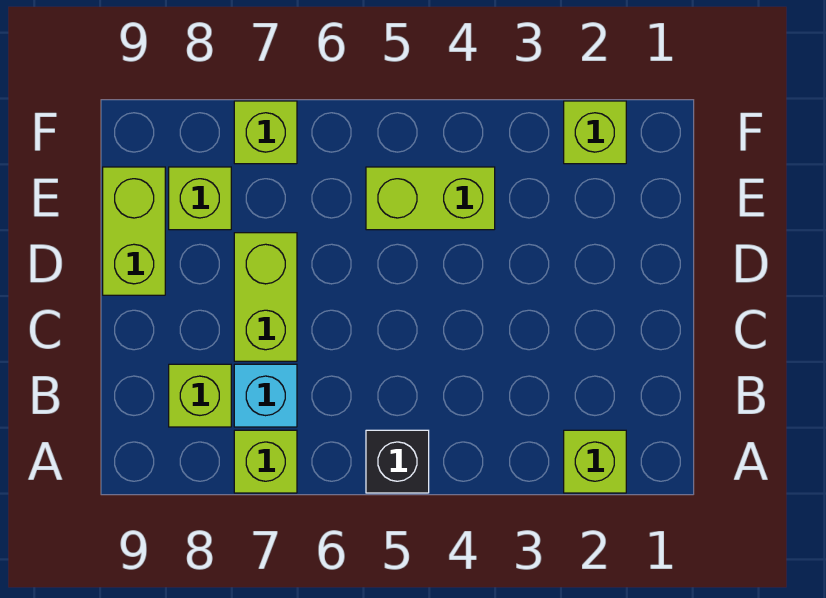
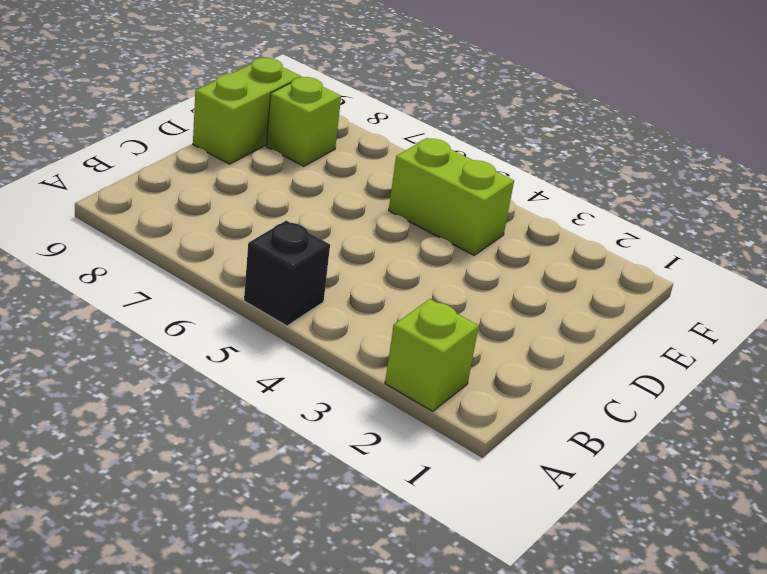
none -> lime brick A7 level 1
none -> cyan brick B7 level 1

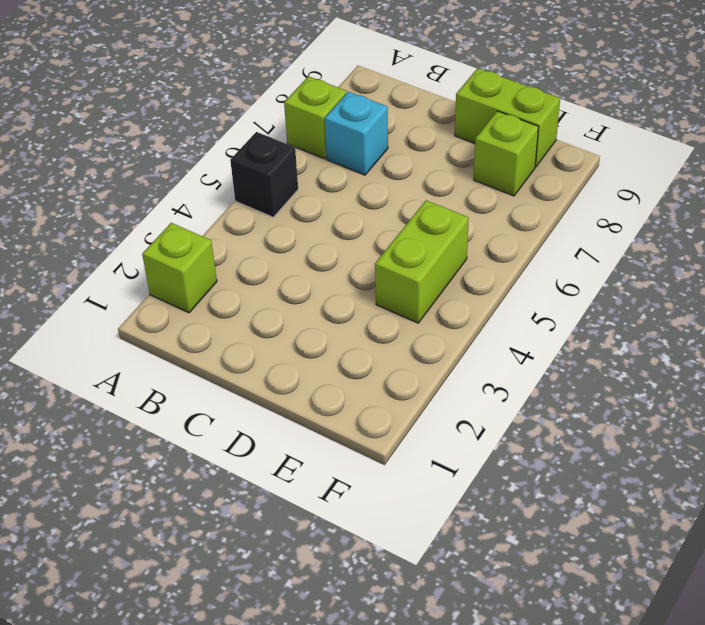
none -> lime brick B8 level 1
none -> lime brick C7:D7 level 1

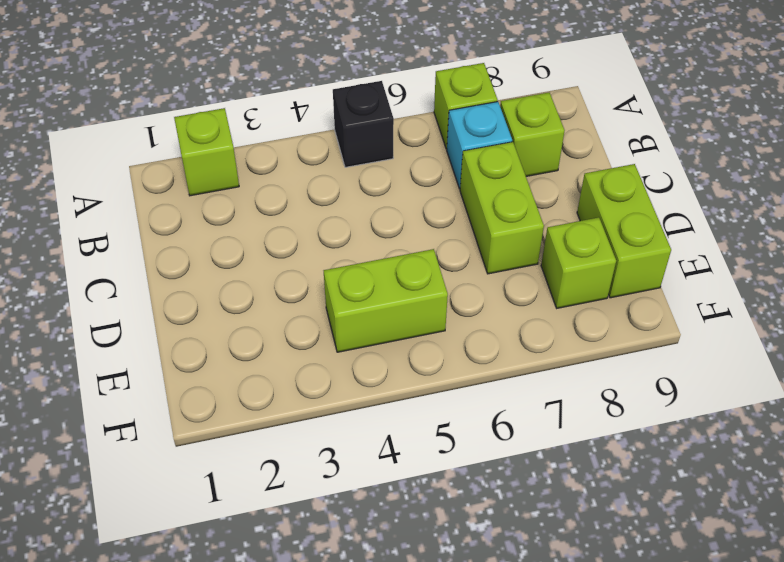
none -> lime brick F2 level 1
none -> lime brick F7 level 1

